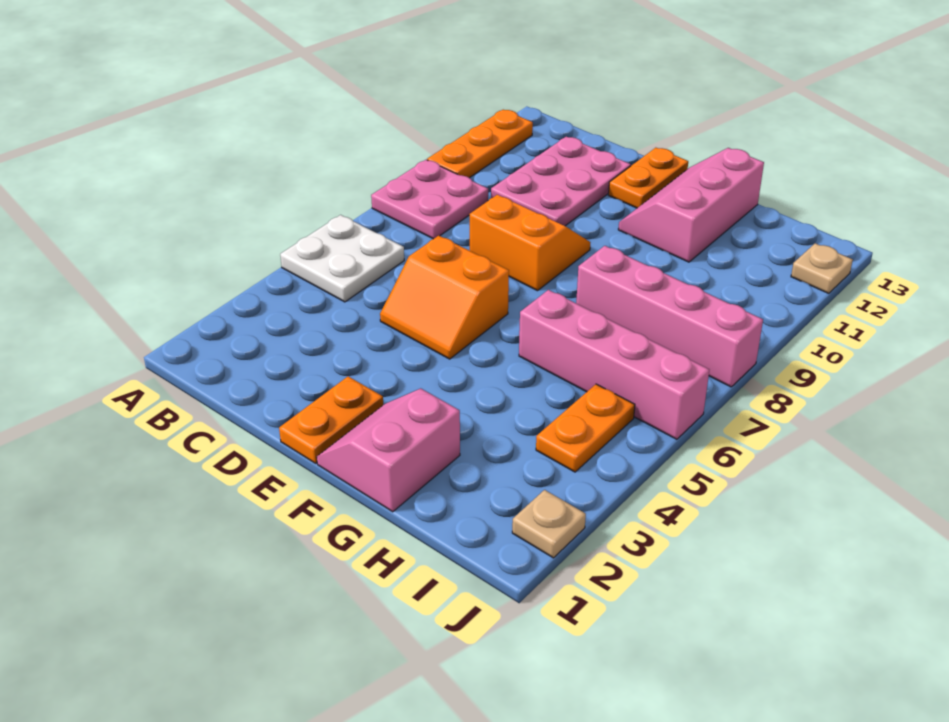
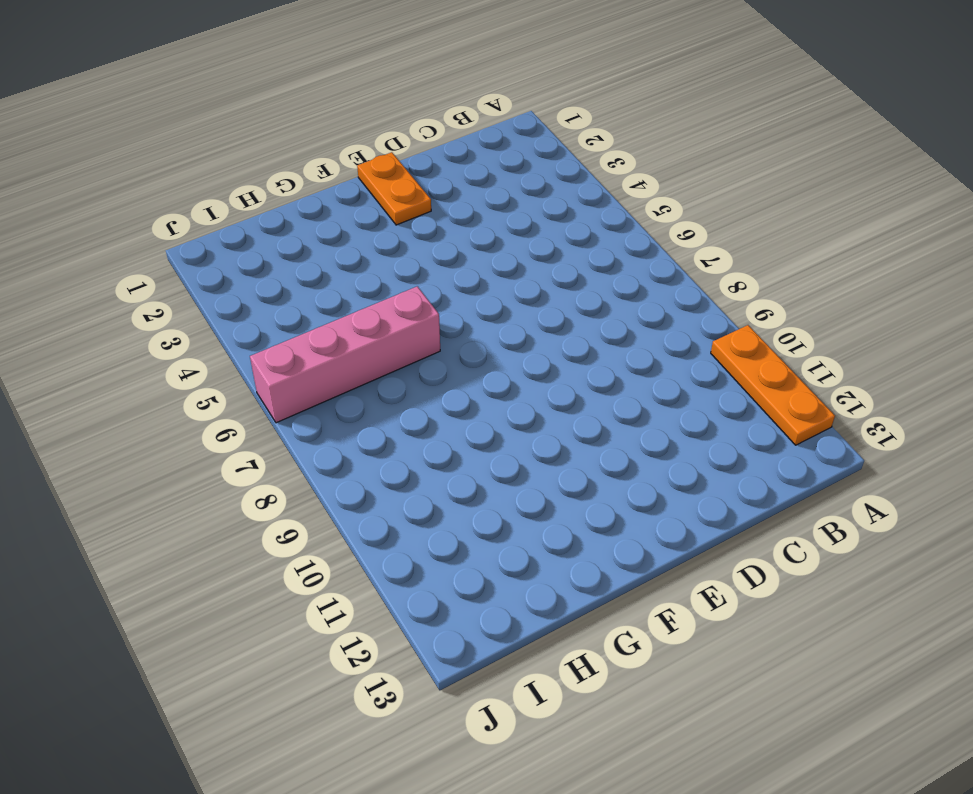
none -> white plate A5:B6 level 1
none -> pink plate A8:B9 level 1
none -> pink plate C10:D12 level 1

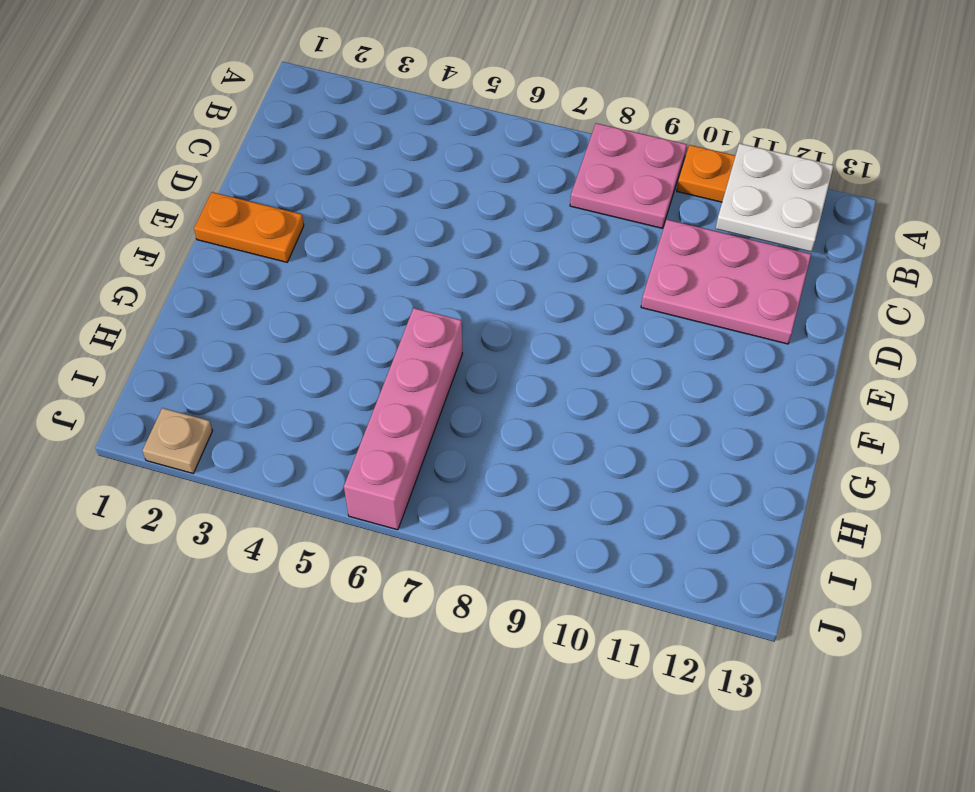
white plate A11:B12 level 2 -> white plate A5:B6 level 1
none -> orange slope D5:E6 level 1 top 6
none -> orange slope D8:E9 level 1 top 8
none -> orange plate E12:E13 level 1

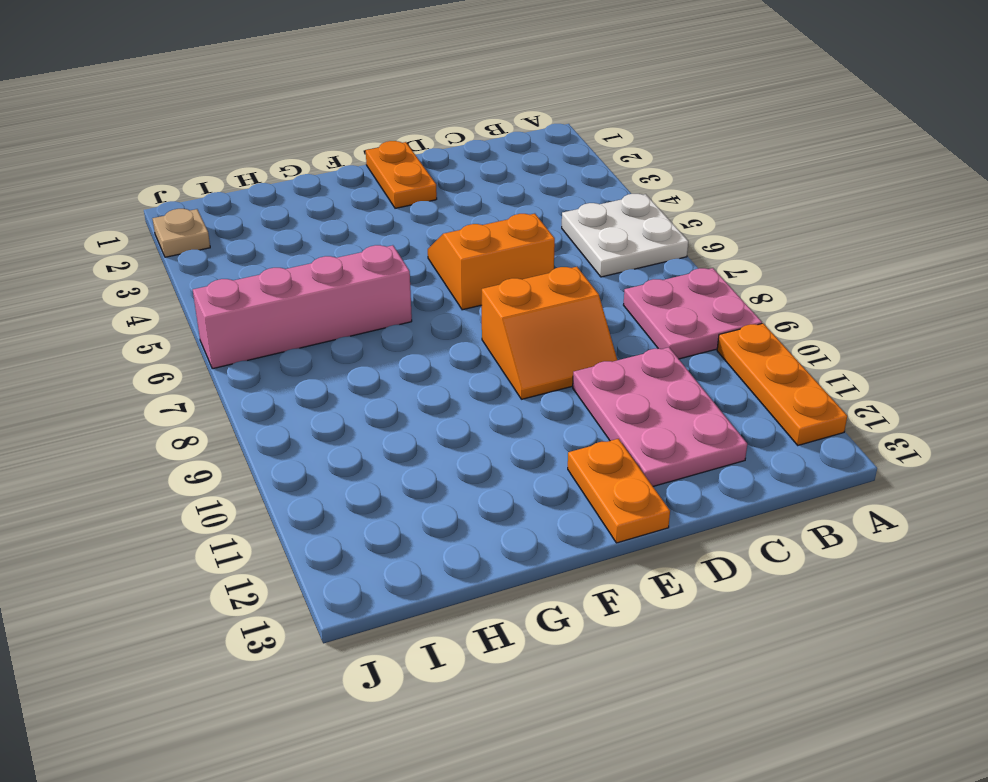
none -> pink slope F1:G2 level 1 top G
none -> pink slope F11:G13 level 1 top G
none -> pink brick G8:J8 level 1

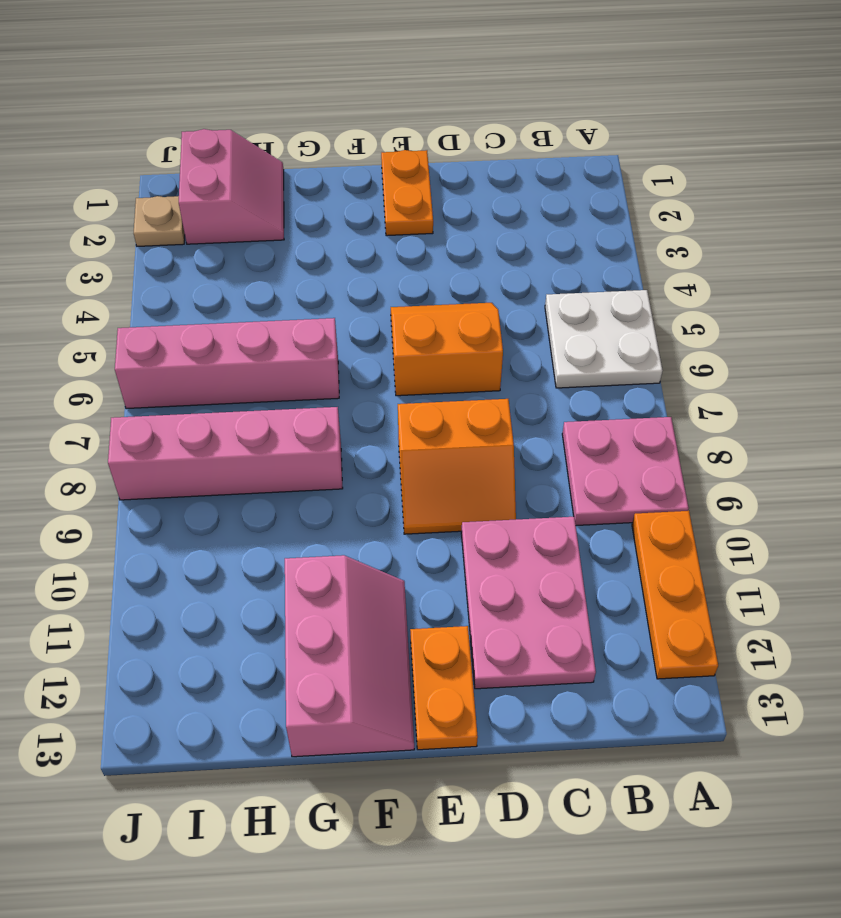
pink slope H1:I2 level 1 top I -> pink slope F1:G2 level 1 top G
none -> orange plate I4:I5 level 1
none -> tan plate J12 level 1

